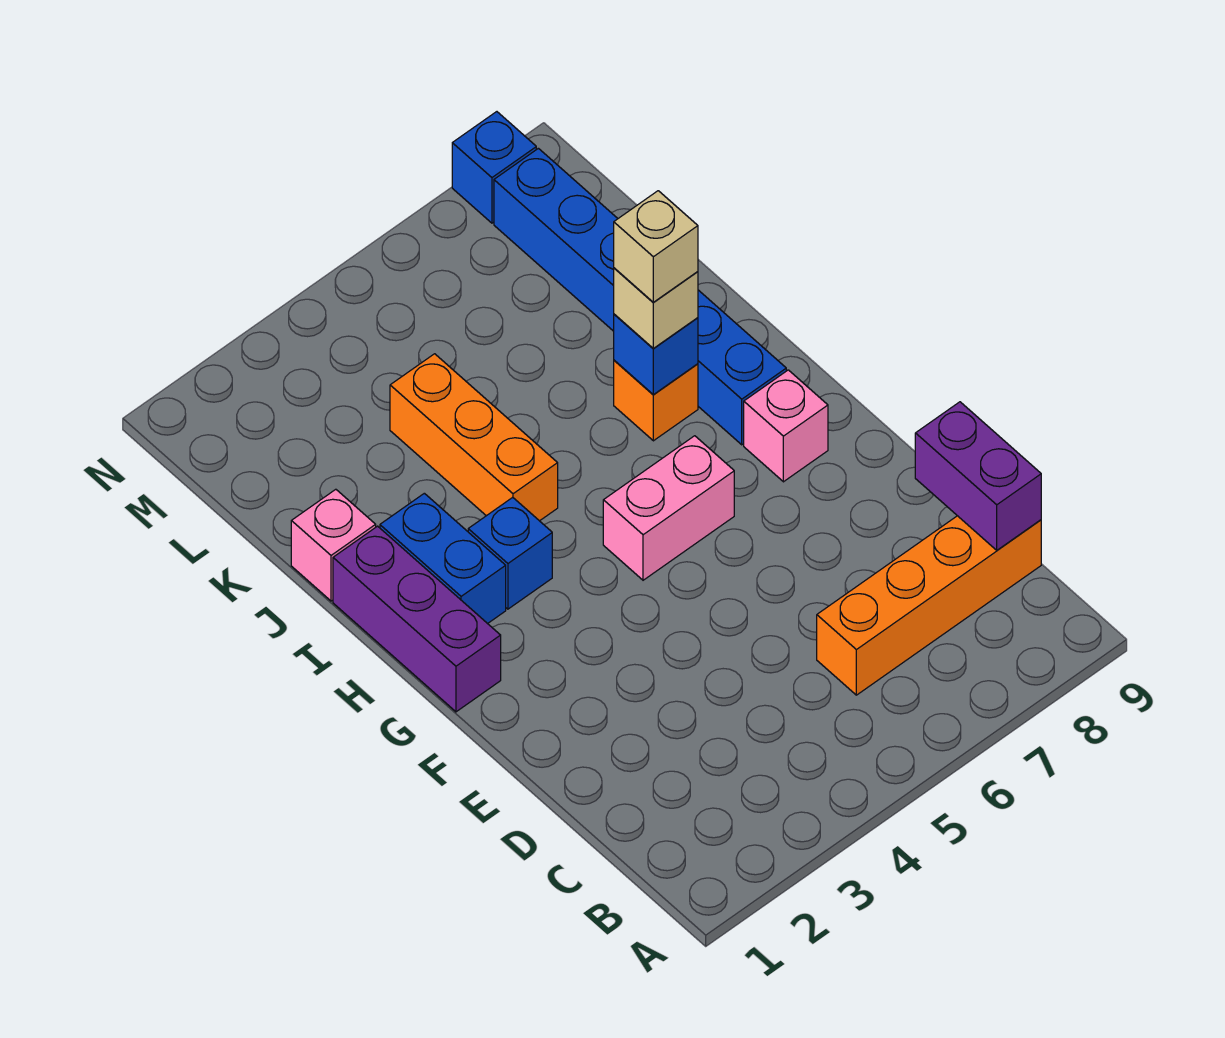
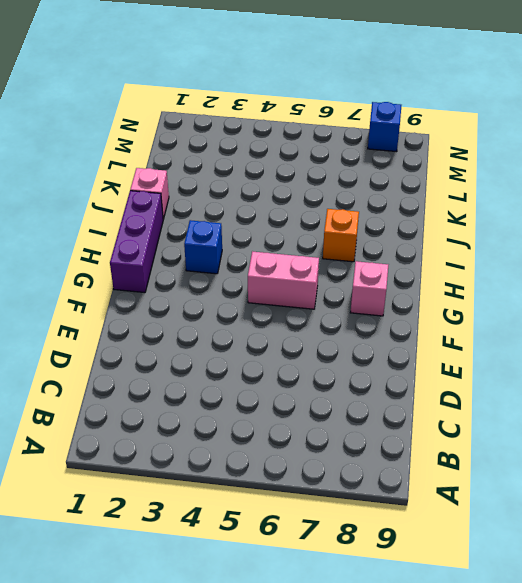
none -> orange brick C6:C9 level 1
none -> blue brick H2:I2 level 1
none -> blue brick H8:M8 level 1

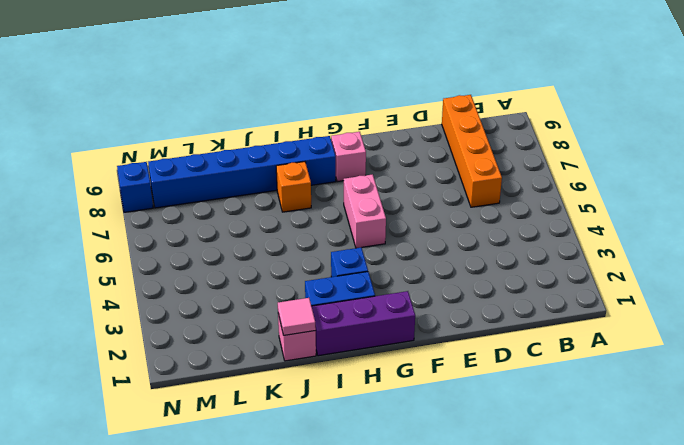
pink tile J1 level 2 -> none
none -> orange brick I4:K4 level 1
none -> purple brick C9:D9 level 2
none -> blue brick I7 level 2

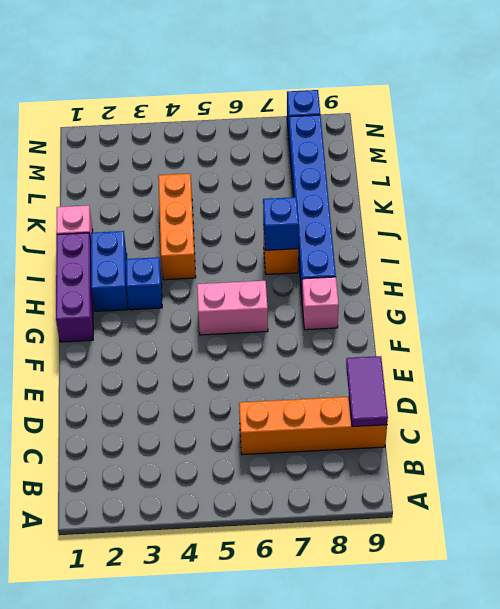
purple tile C9:D9 level 2 -> purple brick C9:D9 level 2
none -> tan brick I7 level 3
none -> tan brick I7 level 4

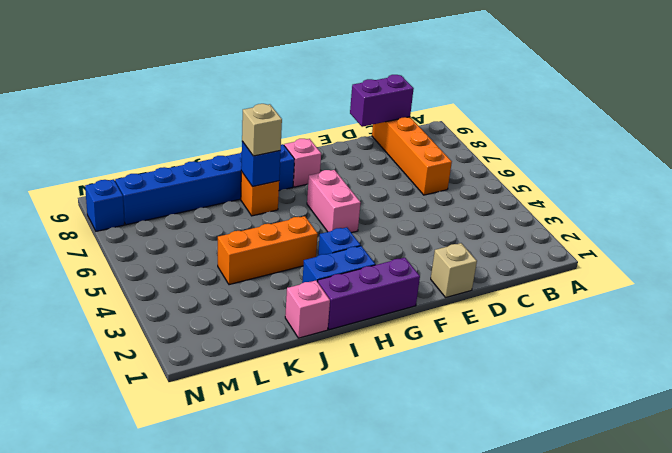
tan brick E1 level 1 -> tan brick I7 level 4

